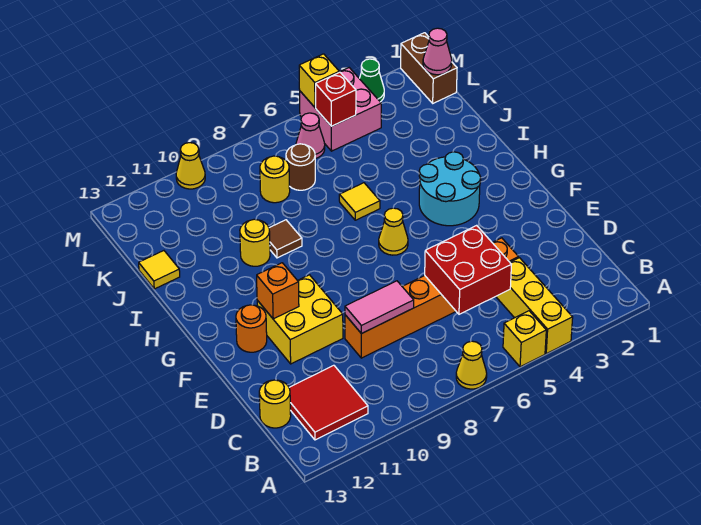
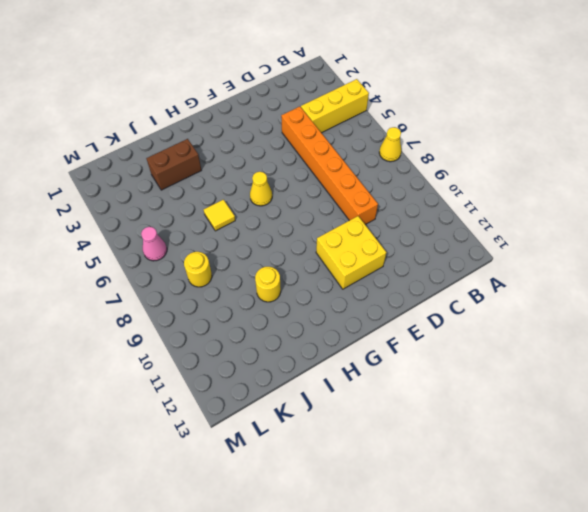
brown brick I3:J3 level 1 -> brown brick L1:M1 level 1
none -> yellow brick A5 level 1
none -> red tile B11:C12 level 1
none -> yellow round brick C13 level 1

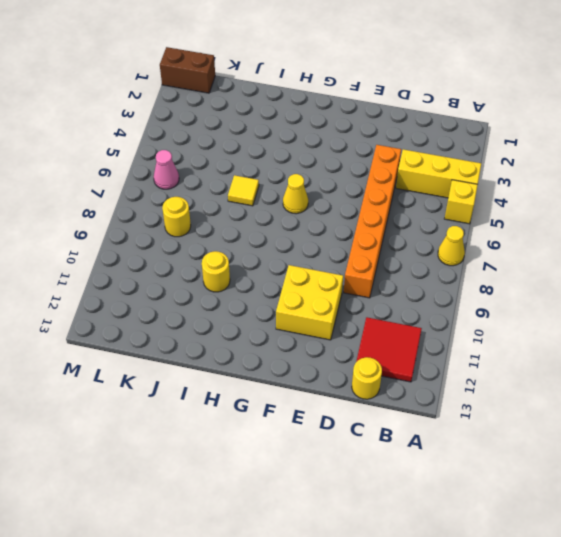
none -> orange round brick F12 level 1
none -> cyan round brick G3:H4 level 1
none -> brown tile I9 level 1

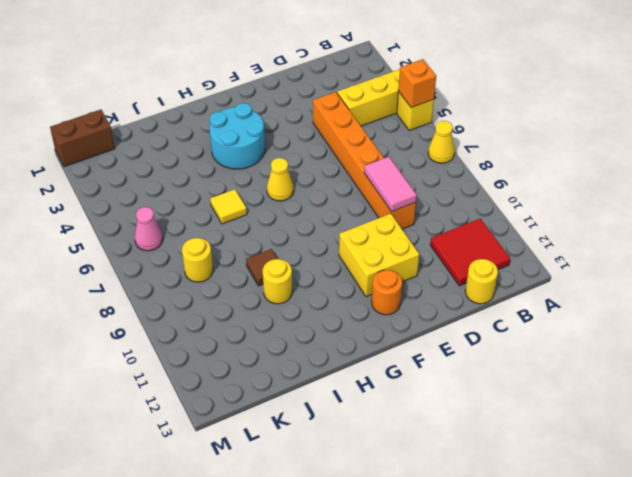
orange brick A5 level 2 -> orange brick F11 level 2
none -> yellow tile J13 level 1
none -> brown round brick K7 level 1
none -> pink brick L4:M5 level 1

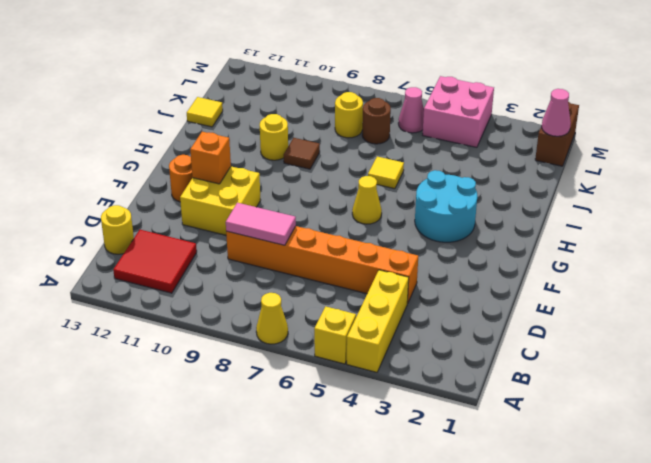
none -> green cone M3 level 1
none -> yellow cone M10 level 1
none -> red brick C5:D6 level 2

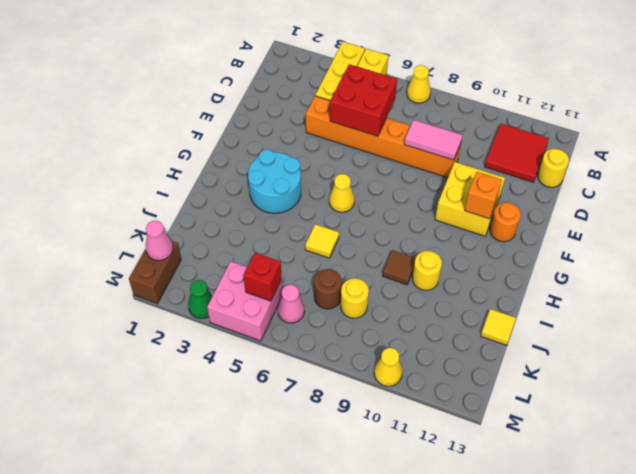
none -> yellow brick M5 level 2

